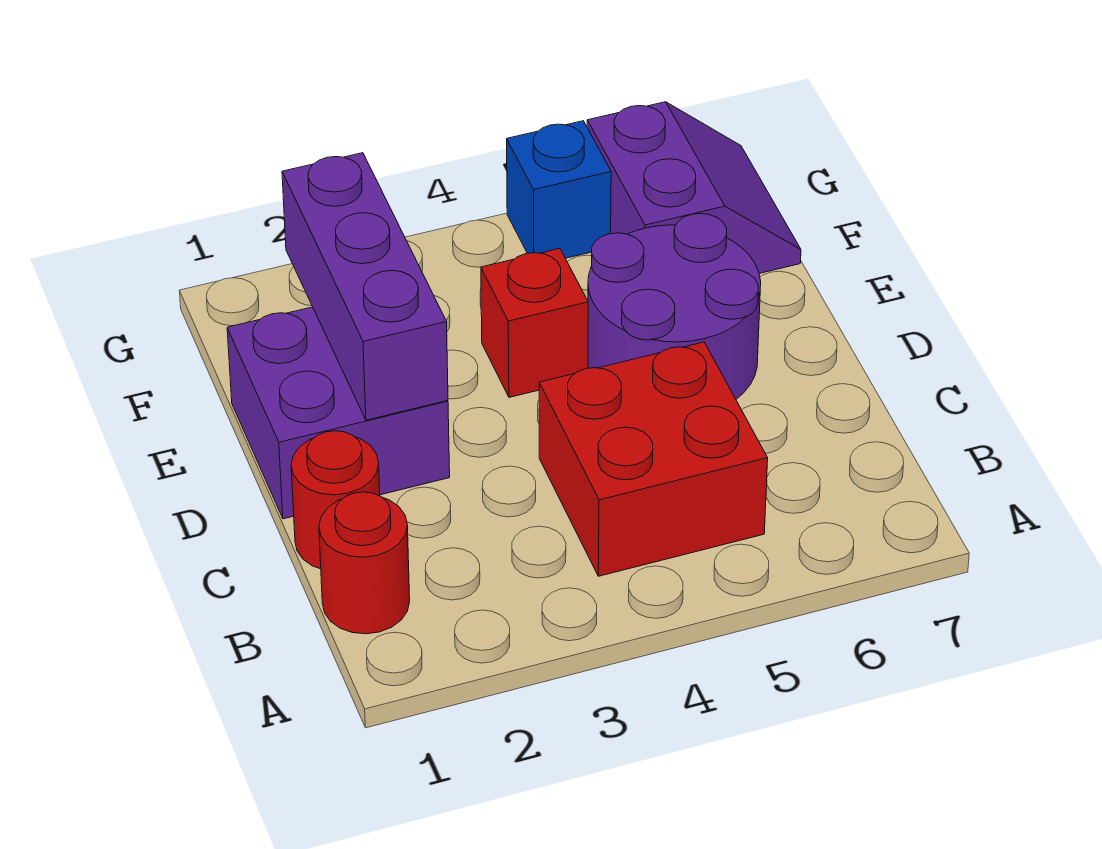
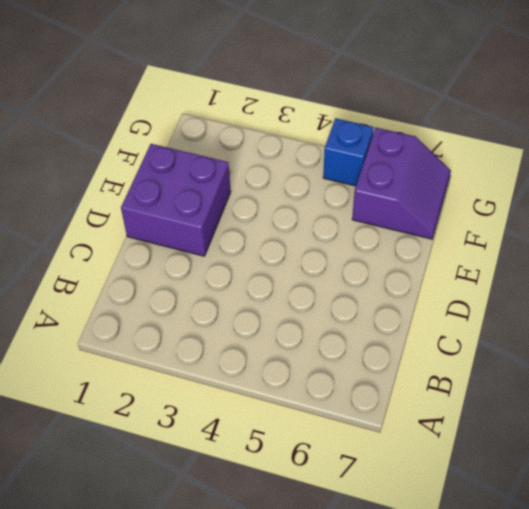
none -> red round brick B1 level 1
none -> red brick B4:C5 level 1

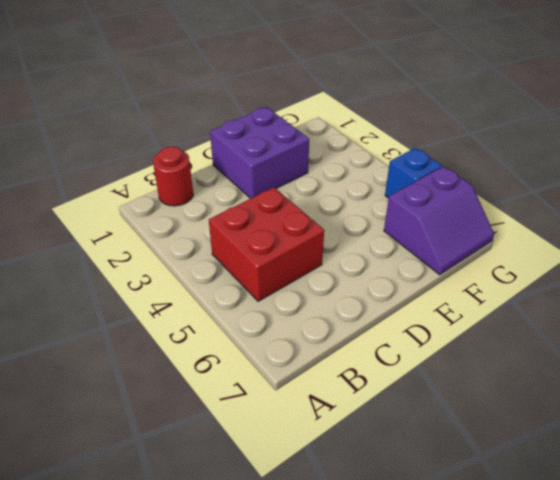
none -> red round brick C1 level 1
none -> purple round brick D5:E6 level 1

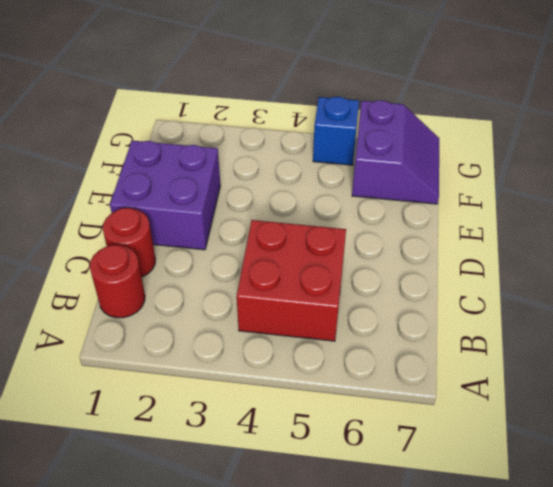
none -> purple round brick D5:E6 level 1
none -> red brick E4 level 1

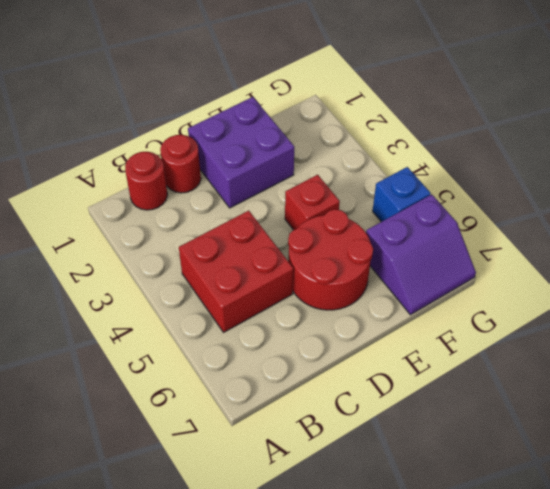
red round brick D5:E6 level 1 -> purple round brick D5:E6 level 1
none -> purple brick D2:F2 level 2

